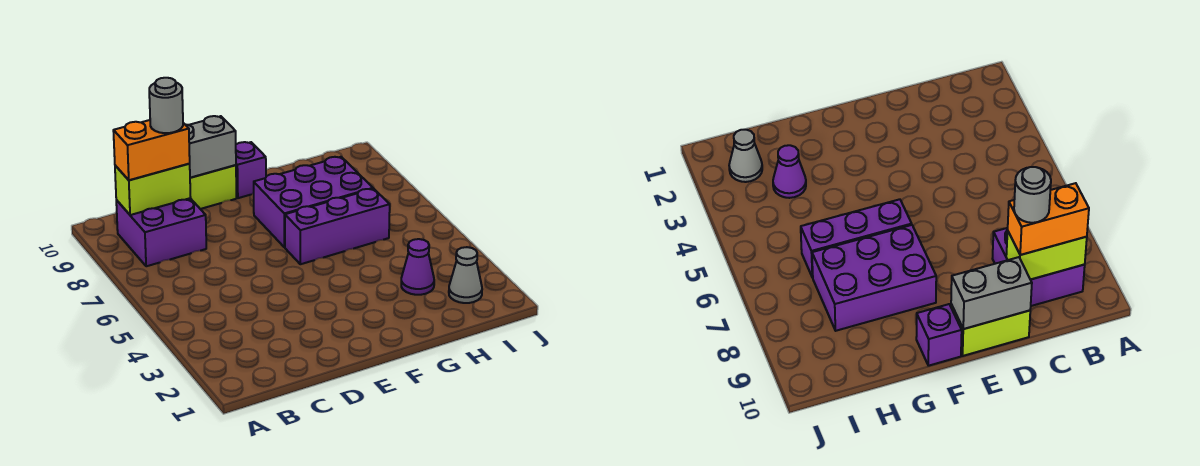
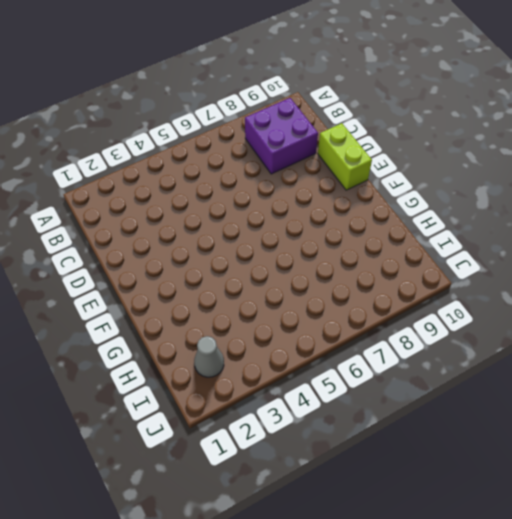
none -> purple brick F6:H6 level 1
none -> purple brick F7:H8 level 1

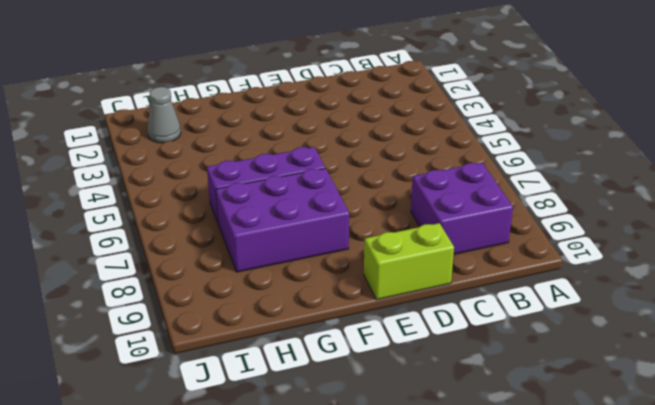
none -> purple brick F10 level 1
none -> purple cone H3 level 1

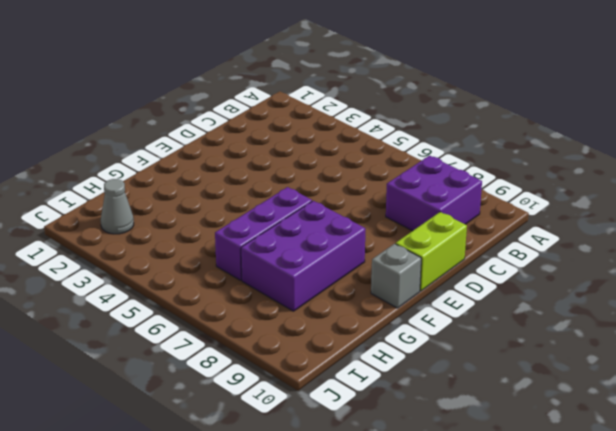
grey brick F10 level 1 -> purple brick F10 level 1
none -> purple cone H3 level 1
none -> lime brick B9:C9 level 2

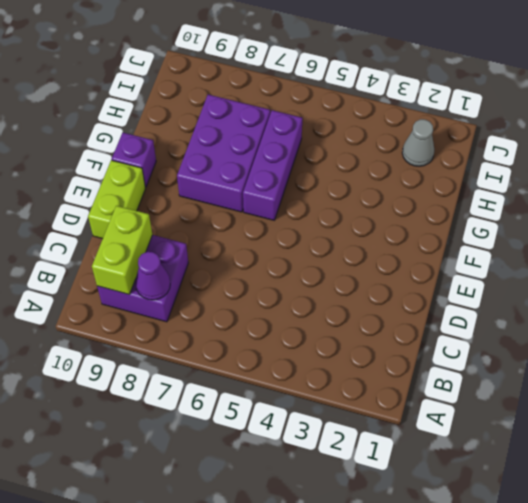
purple cone B8 level 2 -> purple cone H3 level 1
none -> grey brick D10:E10 level 2
none -> orange brick B9:C9 level 3

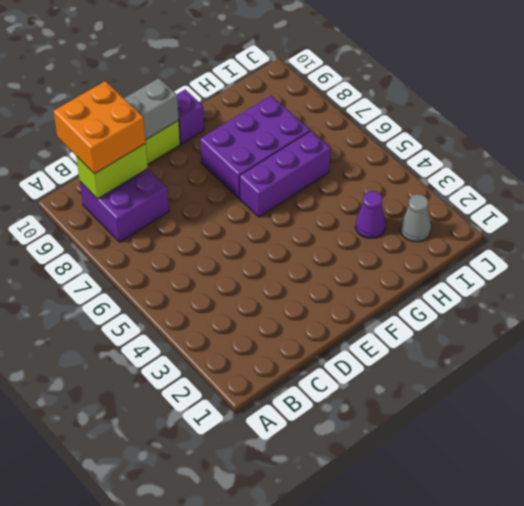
orange brick B9:C10 level 3 -> orange brick B9:C9 level 3
none -> grey round brick C9 level 4

